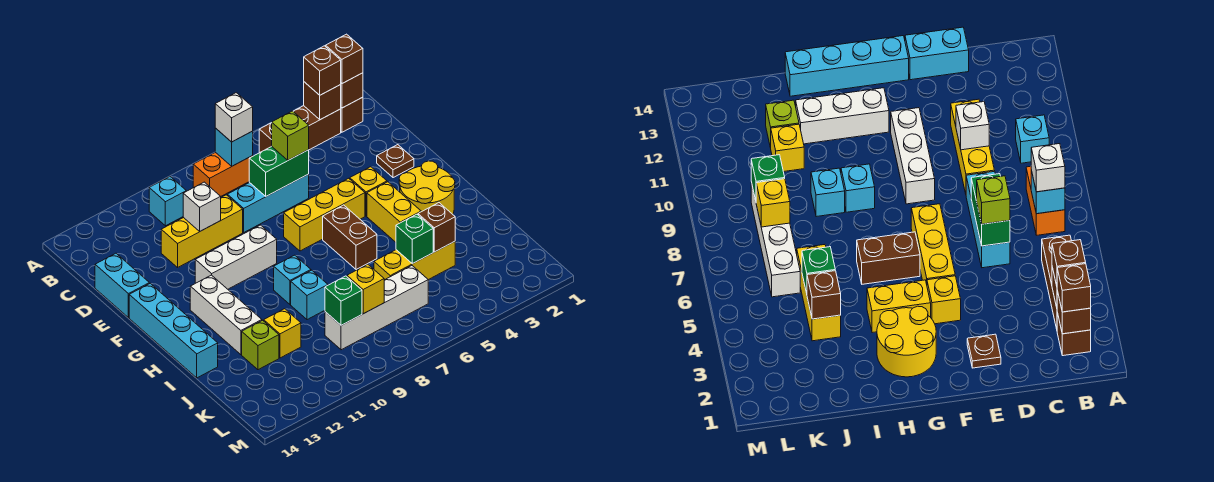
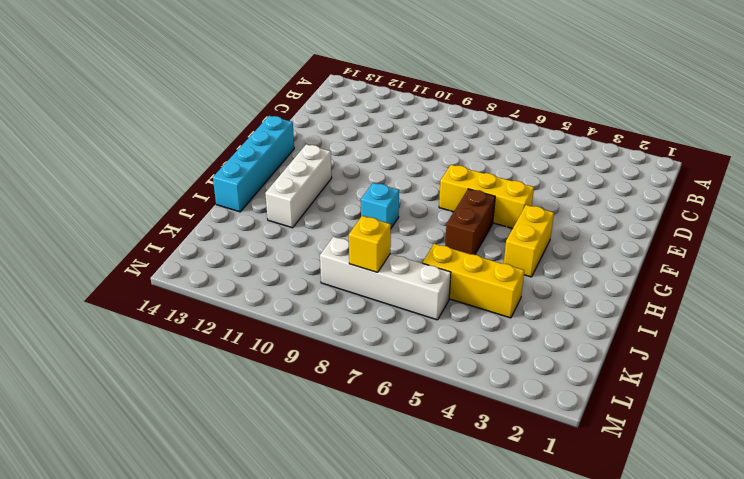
none -> brown brick B2 level 1
none -> brown brick B3:B5 level 1
none -> orange brick B7:B8 level 1
none -> cyan brick B10 level 1

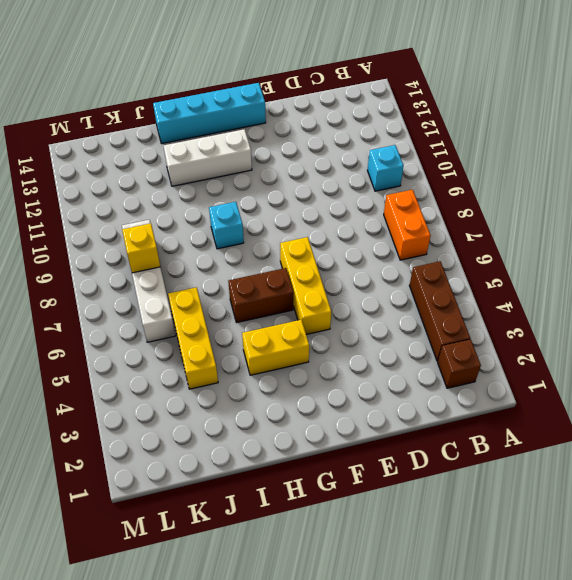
none -> cyan brick D6:D8 level 1
none -> yellow brick D9:D11 level 1
none -> cyan brick D14:E14 level 1
none -> brown plate E2 level 1

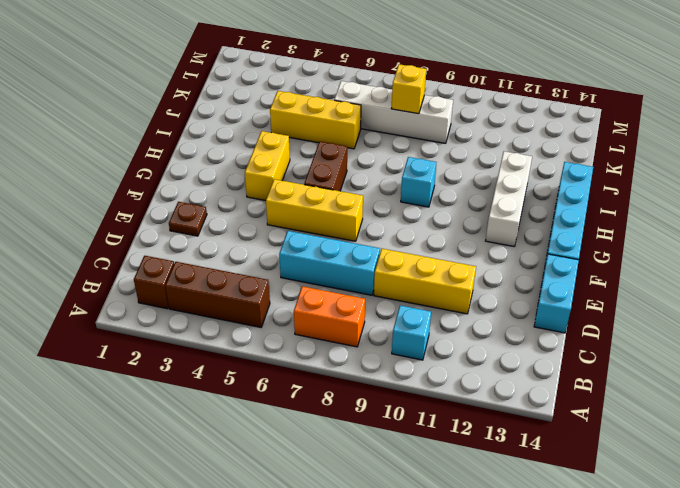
none -> yellow brick F4 level 1
none -> white brick F9:F11 level 1
none -> yellow round brick G2:H3 level 1
none -> cyan brick I9 level 1

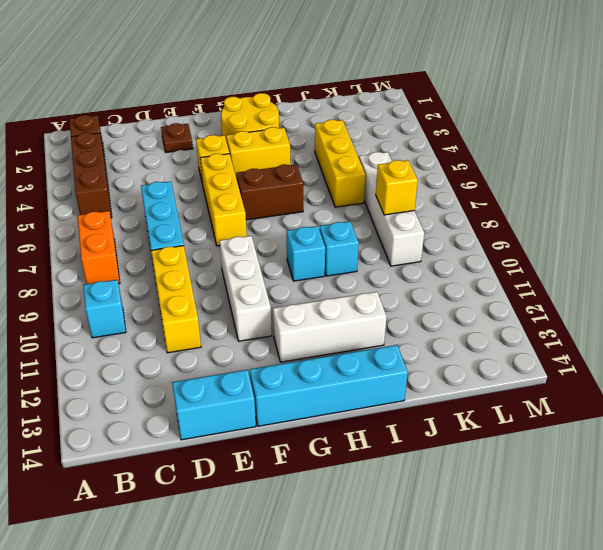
none -> yellow brick J11 level 1
none -> lime brick J12 level 1
none -> brown brick B2 level 2
none -> brown brick B3 level 2

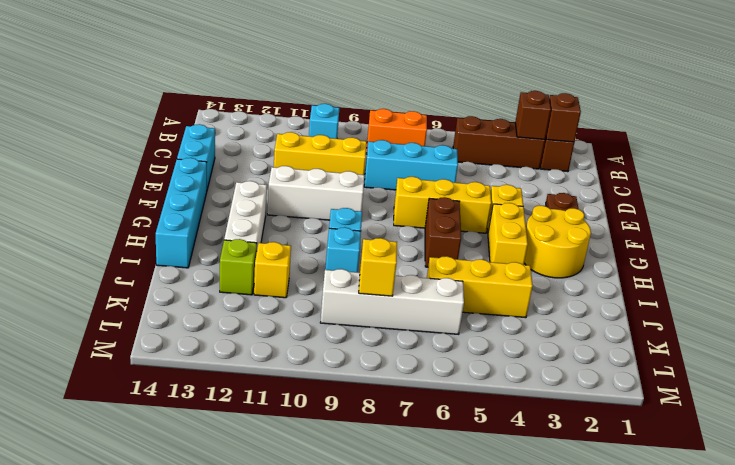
none -> cyan brick B7 level 2
none -> green brick D6:D7 level 2
none -> white brick D10 level 2
none -> brown brick J4 level 2

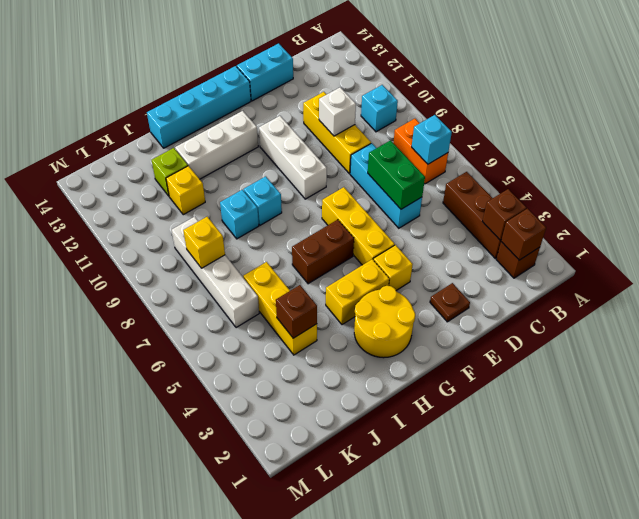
none -> green brick J5 level 2
none -> green brick K9 level 2
none -> brown brick B2 level 3
none -> brown brick B3 level 3

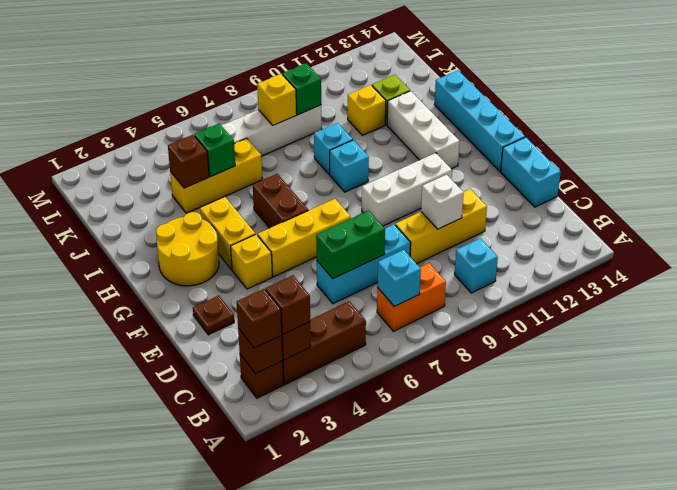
none -> white brick B7 level 3
none -> lime brick D6 level 3

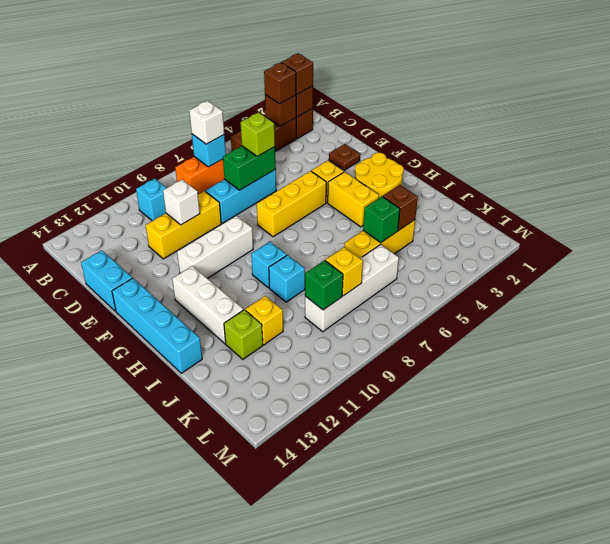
none -> brown brick G6:H6 level 1

